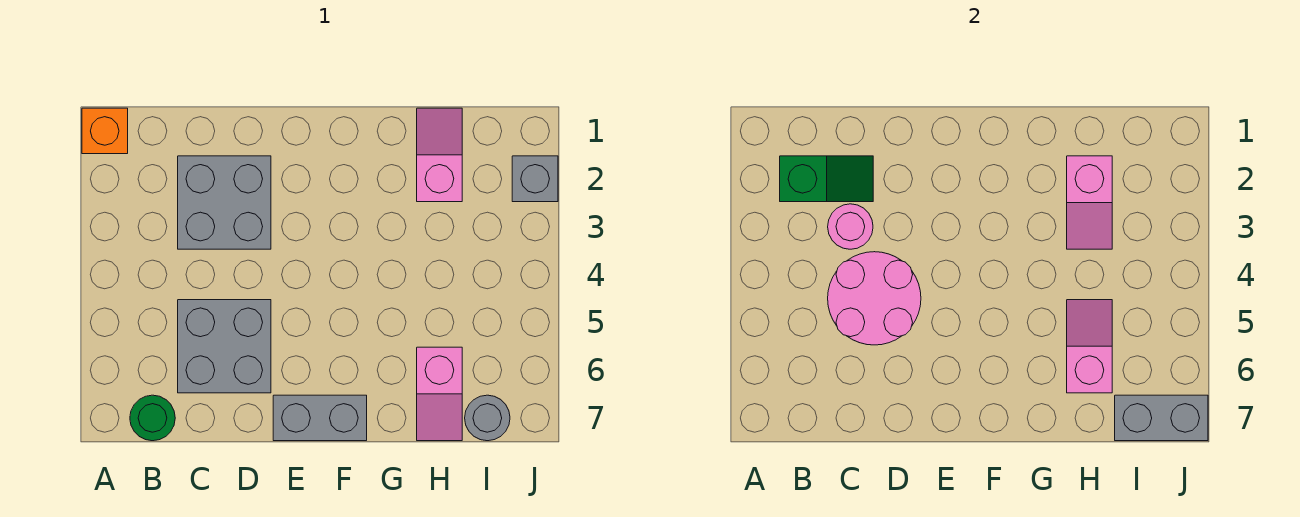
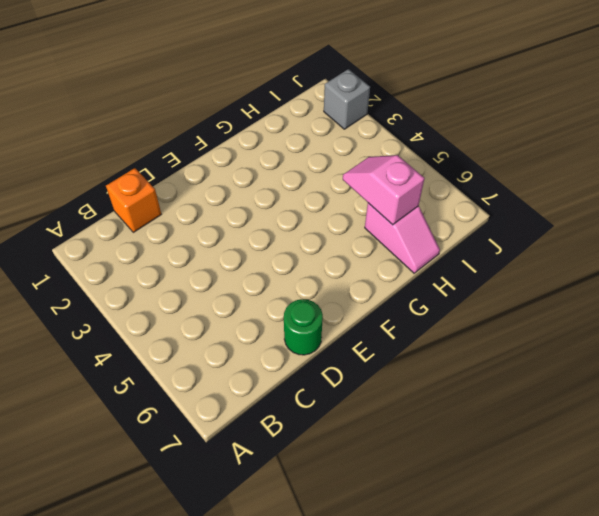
orange brick C1 level 1 -> orange brick A1 level 1
green round brick D7 level 1 -> green round brick B7 level 1
none -> grey brick C2:D3 level 1
none -> grey brick C5:D6 level 1
none -> grey brick E7:F7 level 1

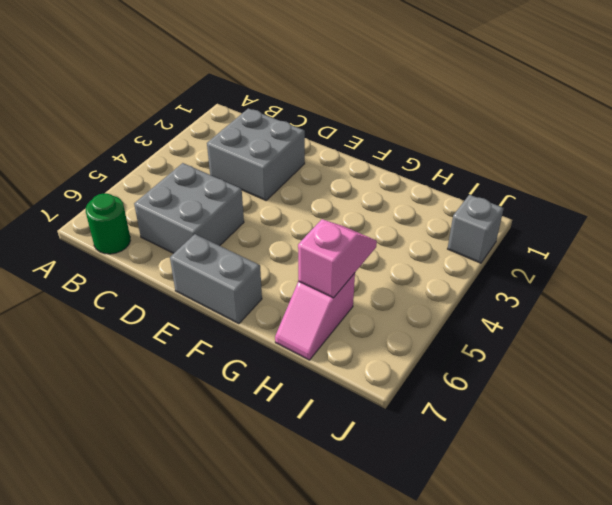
none -> orange brick A1 level 1
none -> pink slope H1:H2 level 1 top 2
none -> grey round brick I7 level 1

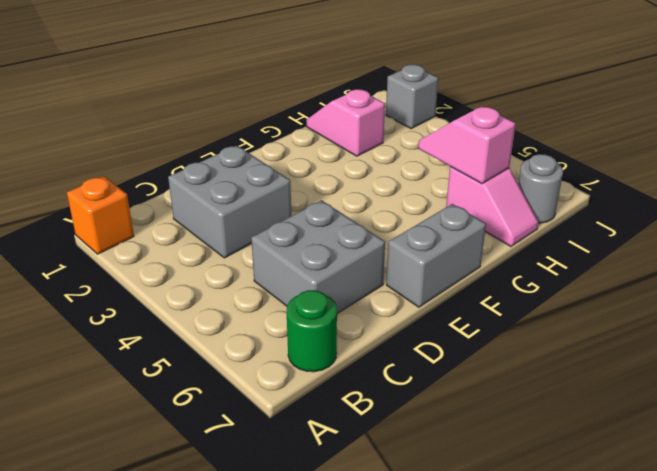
none -> green slope B2:C2 level 2 top B
none -> pink round brick C3 level 2
none -> pink round brick C4:D5 level 2

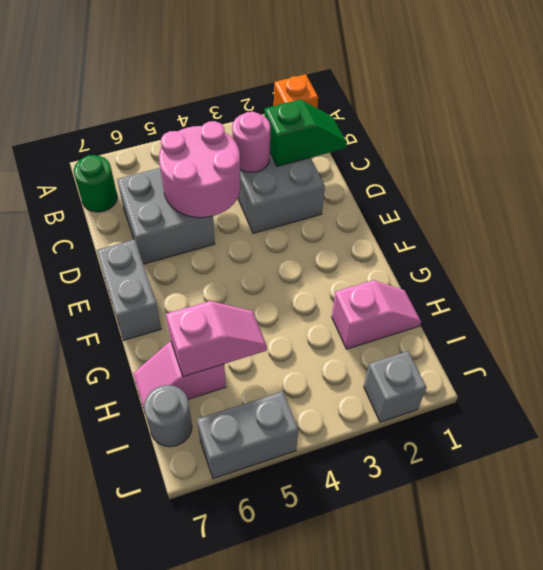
green slope C1:C2 level 2 top 2 -> green slope B2:C2 level 2 top B
grey brick J5:J6 level 1 -> grey brick I7:J7 level 2
none -> pink slope H2:H3 level 2 top 2

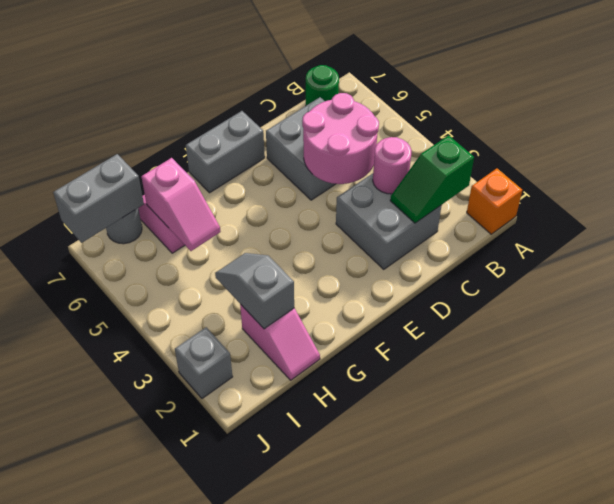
grey slope H2:H3 level 2 top 2 -> pink slope H2:H3 level 2 top 2

